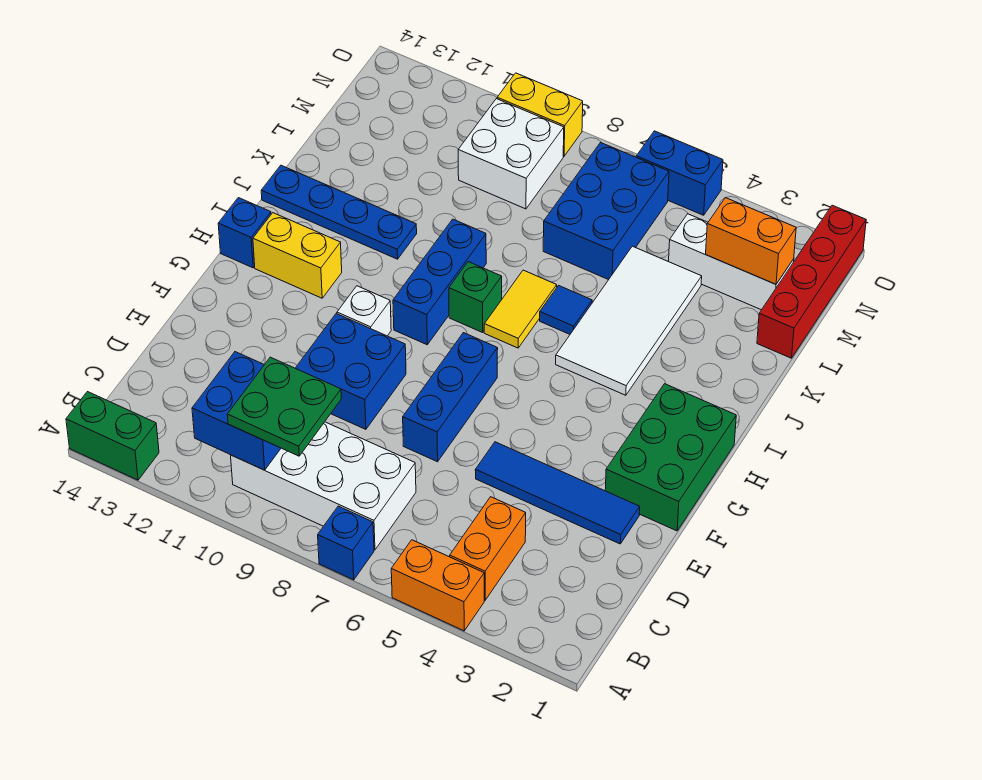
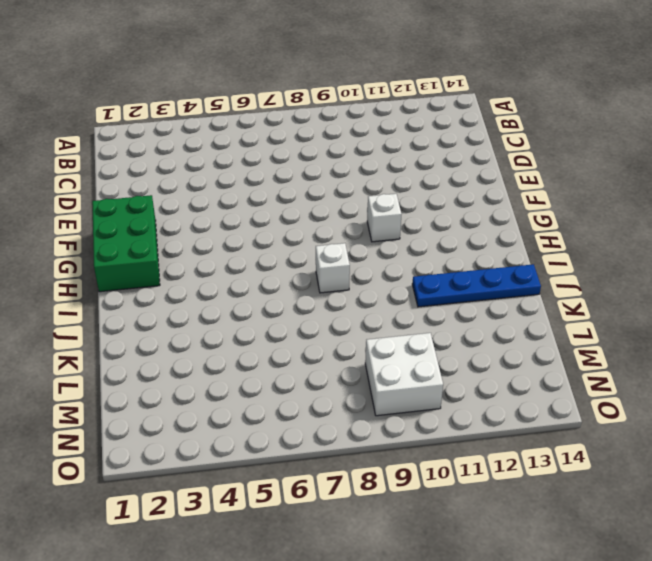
white brick I8 level 1 -> green brick I8 level 1
none -> orange brick A4:A5 level 1
none -> blue brick A7 level 1
none -> green brick A13:A14 level 1

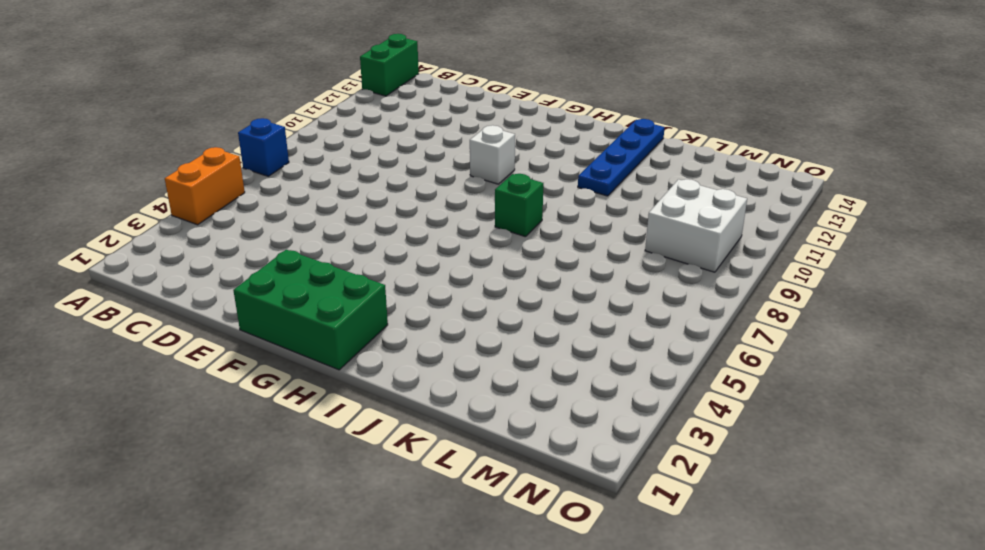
none -> orange brick B4:C4 level 1
none -> white brick B7:C10 level 1
none -> blue tile E2:E5 level 1

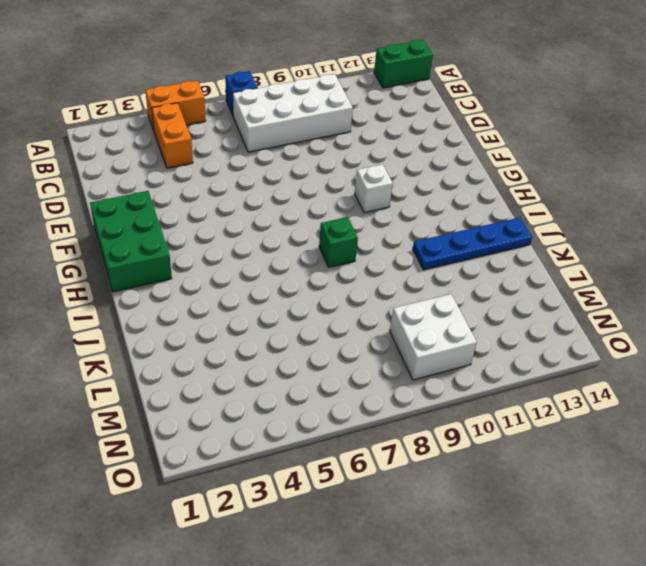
none -> blue tile E2:E5 level 1
none -> blue brick E7:G7 level 1
none -> blue brick E9:F10 level 1

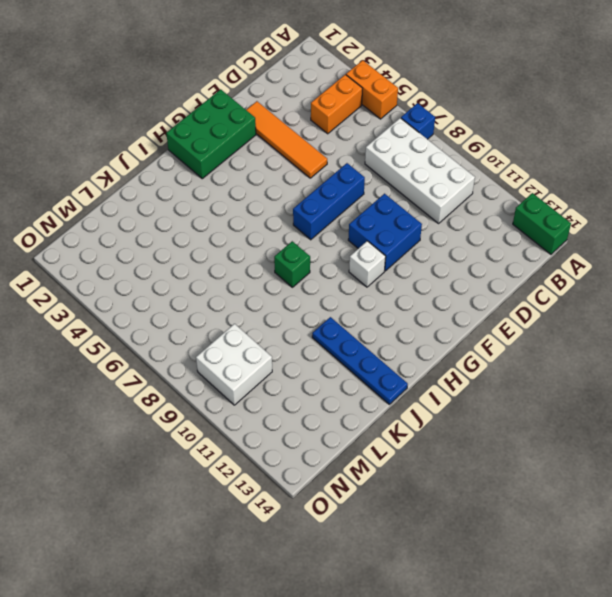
orange tile E2:E5 level 1 -> blue tile E2:E5 level 1
none -> blue brick H9:J9 level 1
none -> yellow brick H12:H13 level 1
none -> blue brick H14 level 1

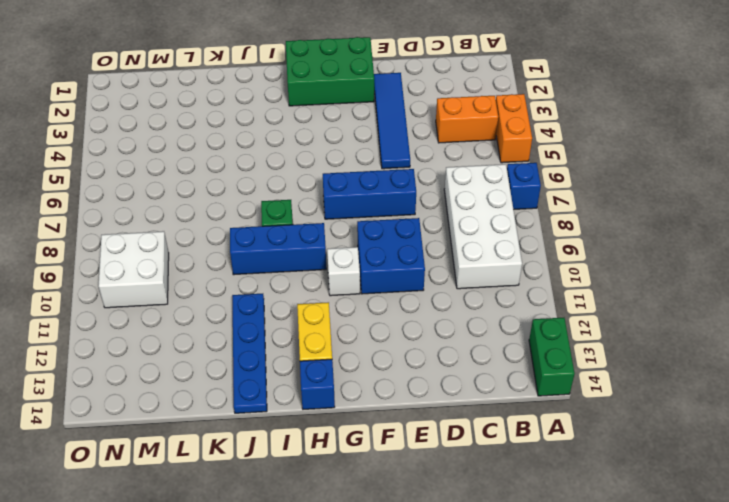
none -> white tile I4:L5 level 1
none -> yellow tile I7:J7 level 1
none -> blue tile J6 level 1

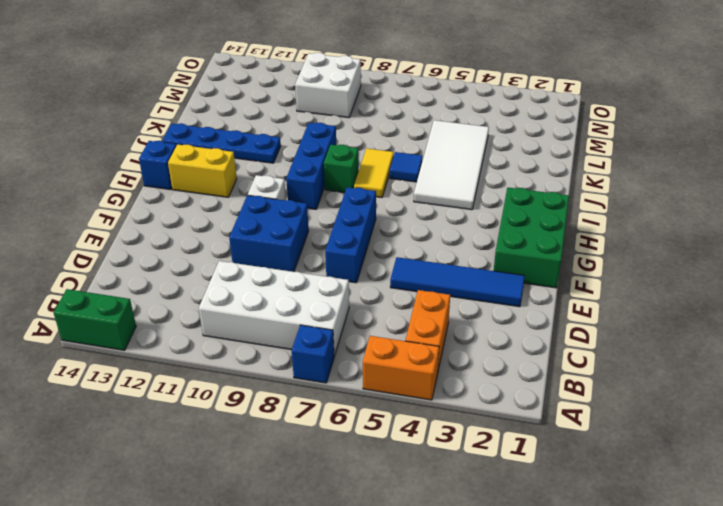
none -> red brick L1:O1 level 1
none -> blue brick L6:N7 level 1
none -> white brick M2:M4 level 1

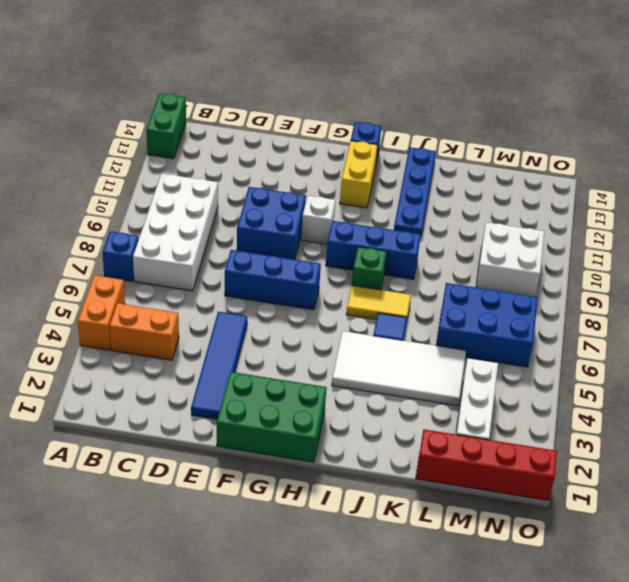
none -> blue brick O5:O6 level 1
none -> yellow brick O9:O10 level 1
none -> blue brick B10:C11 level 2

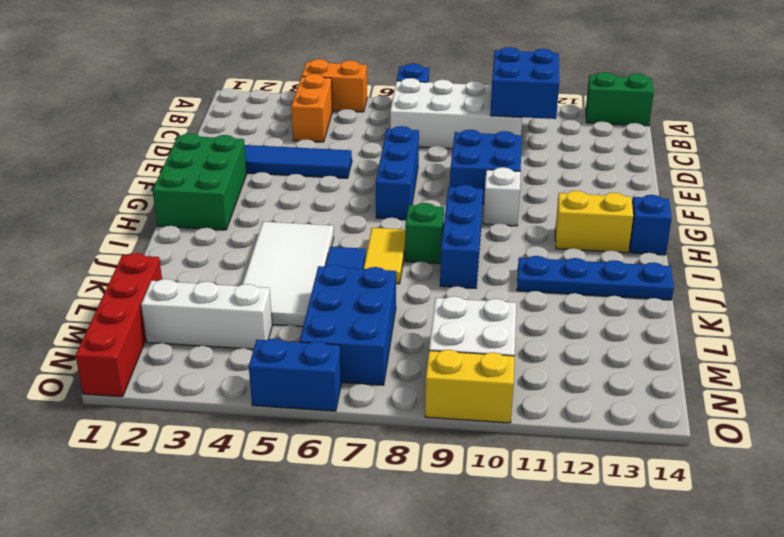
none -> orange brick M2:M3 level 2
none -> green plate B9:C10 level 3

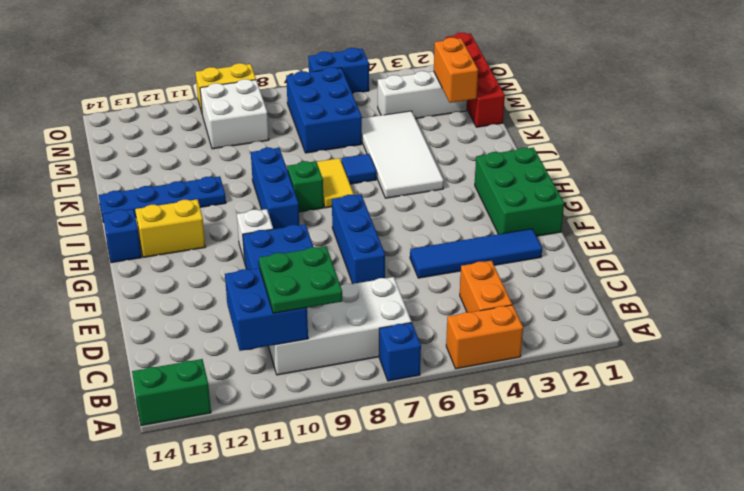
orange brick L2:M2 level 2 -> orange brick M2:M3 level 2

